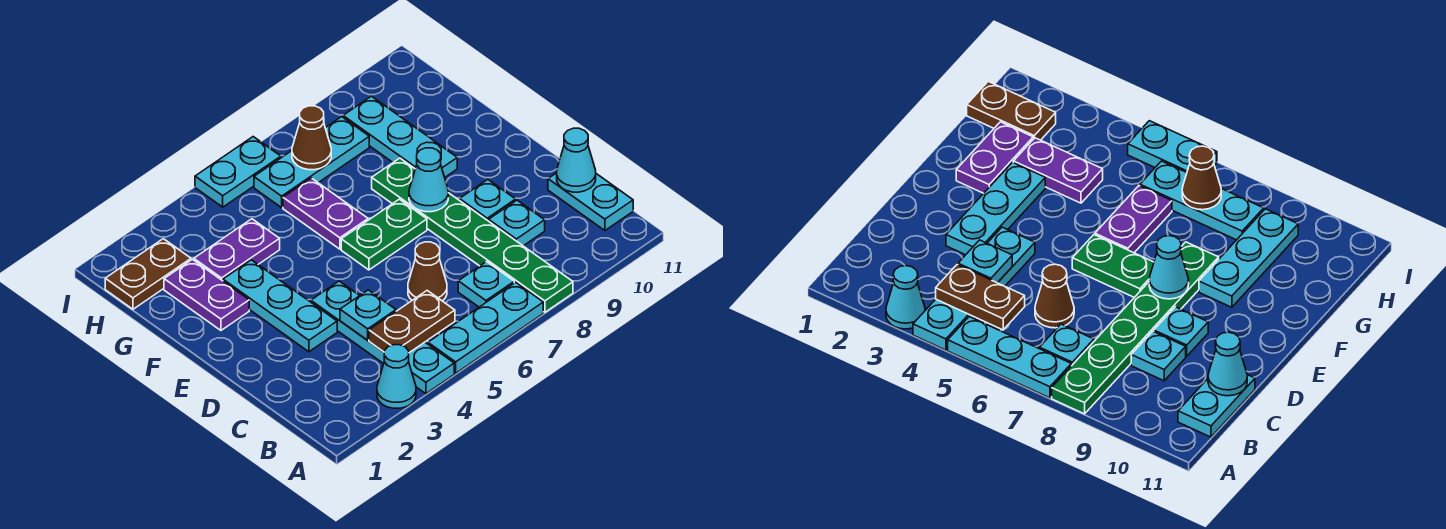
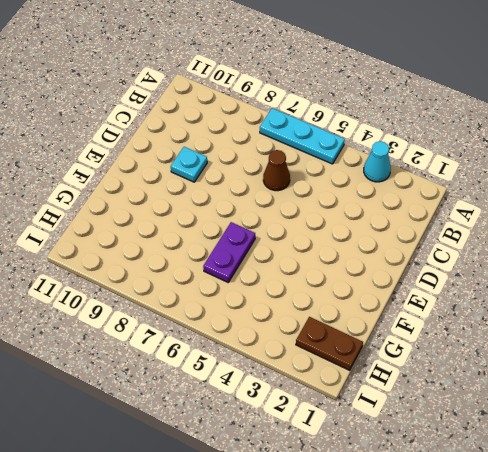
none -> cyan plate A4:D4 level 1
none -> green plate A8:F8 level 1
none -> cyan plate B7 level 1

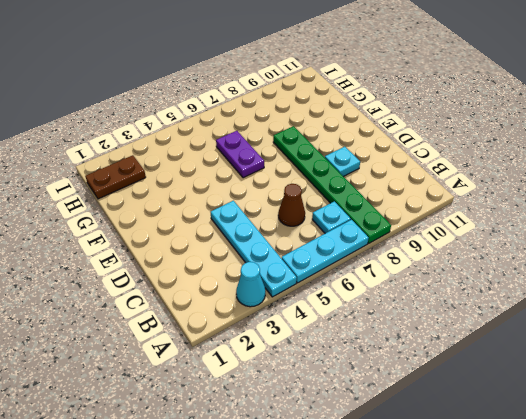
none -> cyan plate B11:C11 level 1
none -> cyan plate C9 level 1
none -> cyan plate D3:F3 level 1

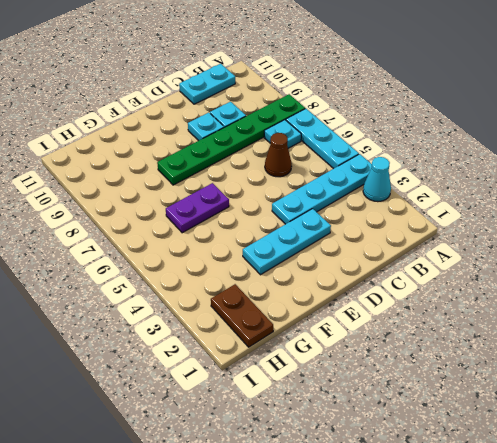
none -> green plate E6:E7 level 1
none -> purple plate F2:G2 level 1
none -> cyan plate F9:H9 level 1

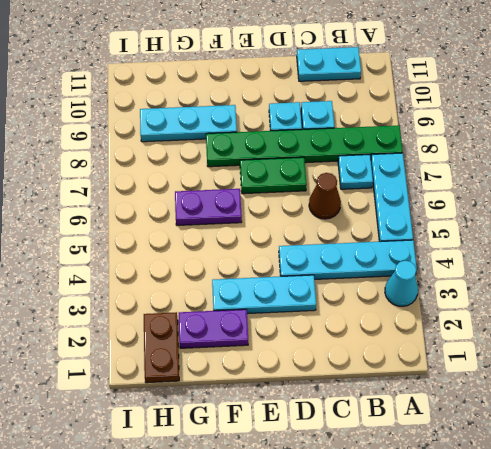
green plate D7:E7 level 1 -> green plate E6:E7 level 1
none -> purple plate G3:G4 level 1
none -> cyan plate H6:H8 level 1
none -> cyan plate I5:I6 level 1

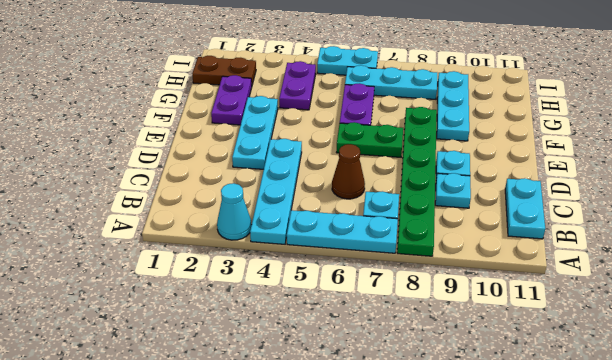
purple plate G4:H4 level 1 -> purple plate G3:G4 level 1
none -> brown plate B4:B5 level 2
none -> cyan plate C4 level 2
none -> cyan cone C11 level 2

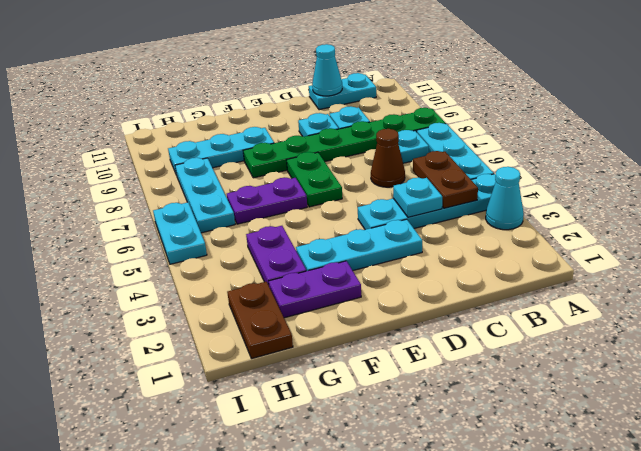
none -> cyan cone E8 level 2
none -> brown cone H7 level 2

